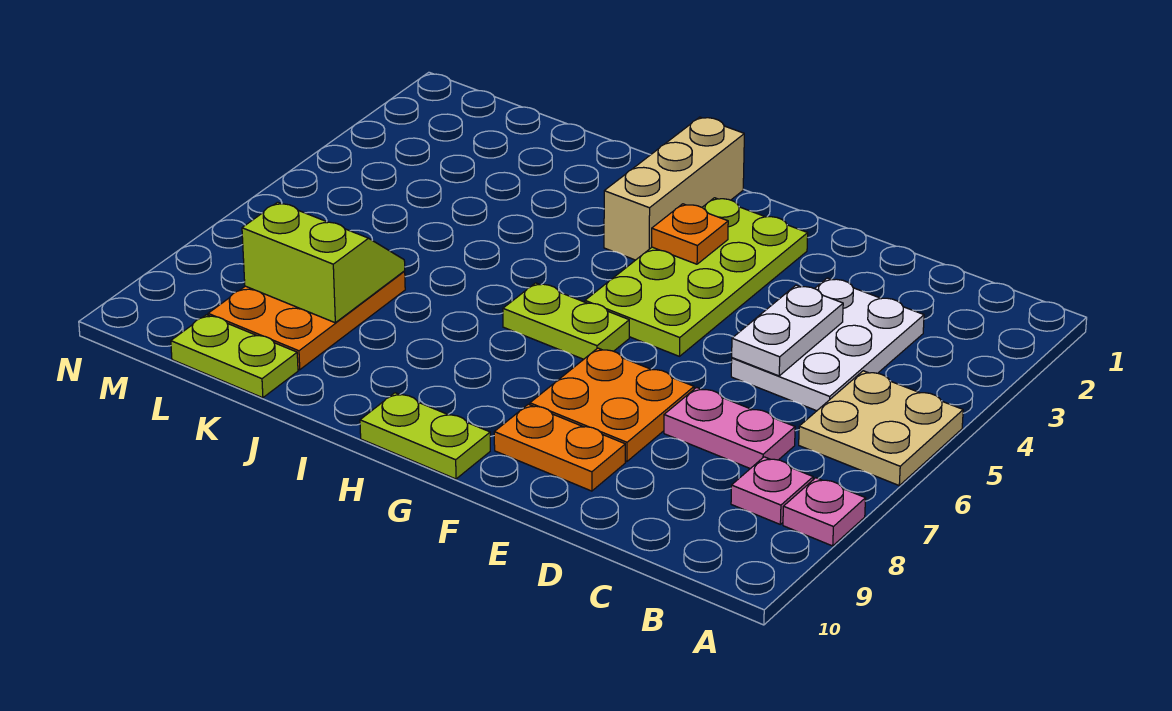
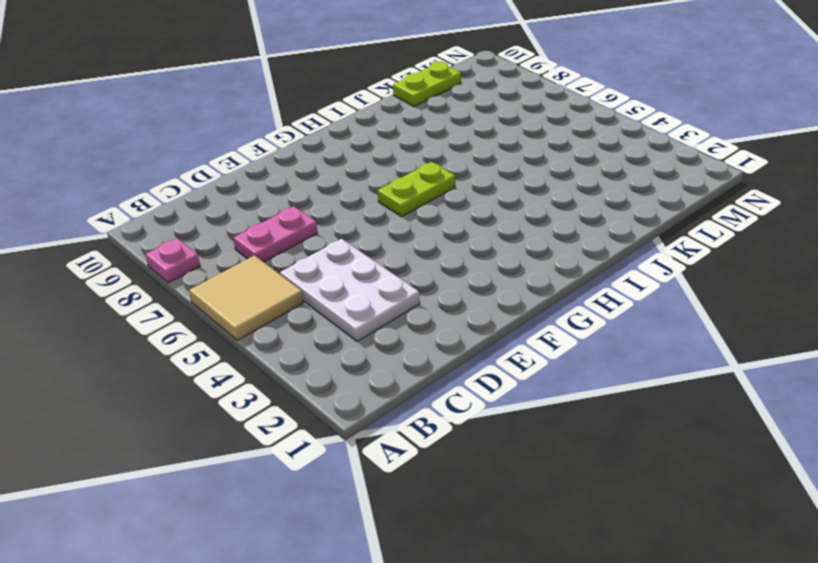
tan tile A5:B6 level 1 -> tan plate A5:B6 level 1
none -> pink plate B8 level 1
none -> orange plate E7:F8 level 1
none -> orange plate E9:F9 level 1

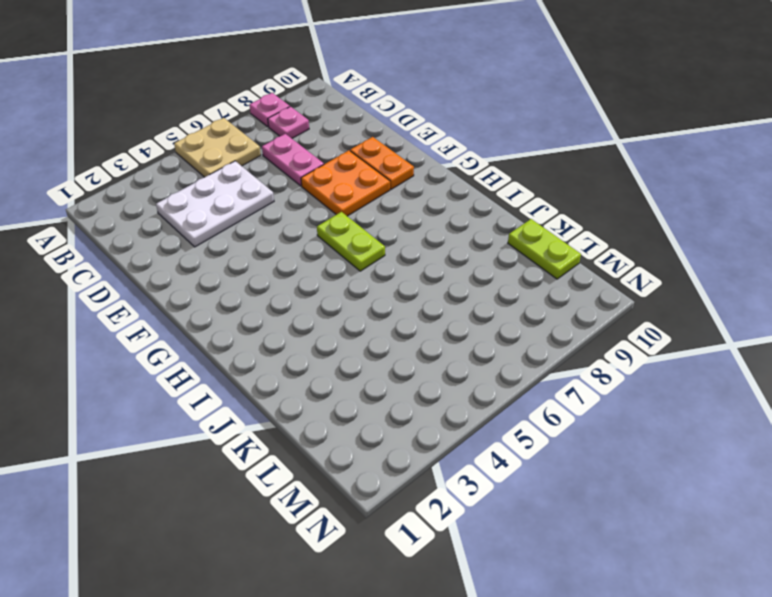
none -> lime plate F2:G5 level 1
none -> lime plate G10:H10 level 1
none -> tan brick H1:H3 level 1

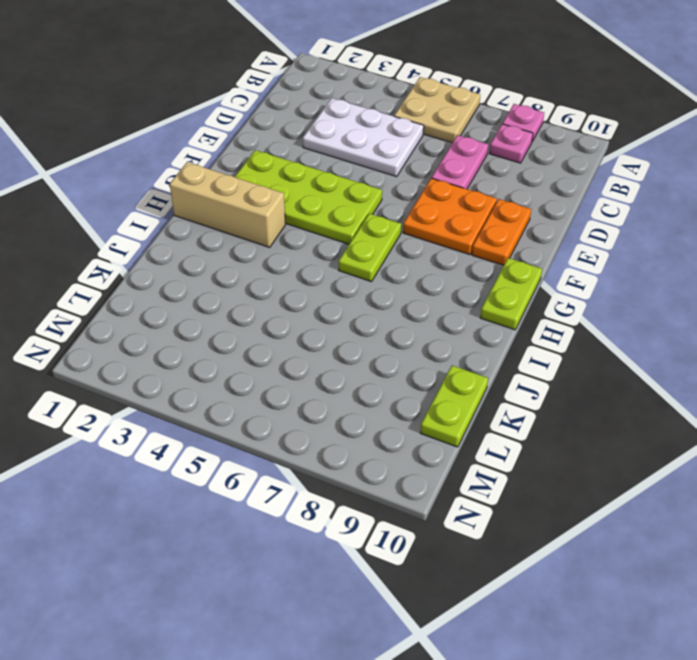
none -> orange plate K7:L9 level 1
none -> white plate D4:D5 level 2
none -> orange plate G3 level 2

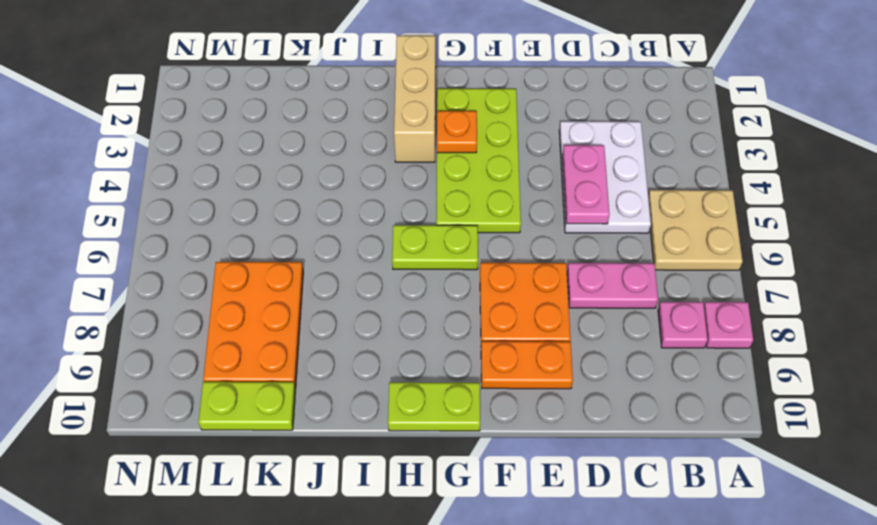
pink plate D4:D5 level 2 -> white plate D4:D5 level 2
none -> lime slope K7:L8 level 2 top 8

